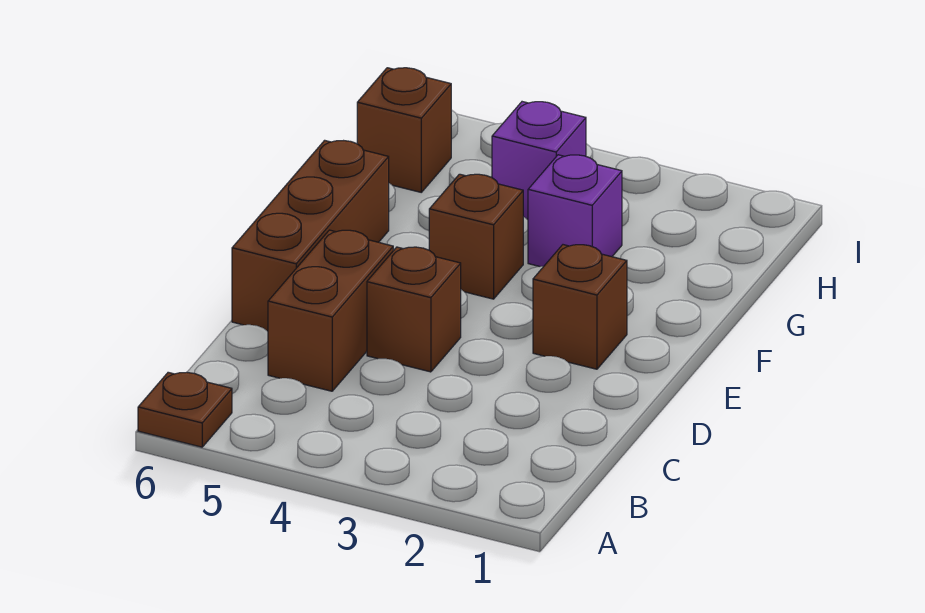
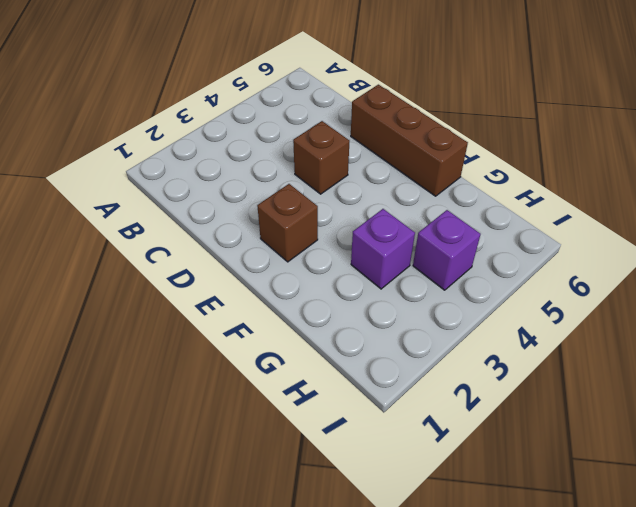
none -> brown plate A6 level 1
none -> brown brick C5:D5 level 1

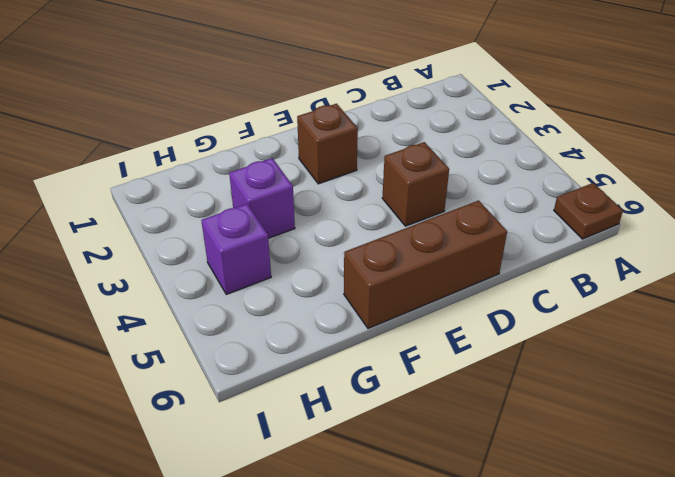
none -> brown brick C5:D5 level 1
none -> brown brick F4 level 1

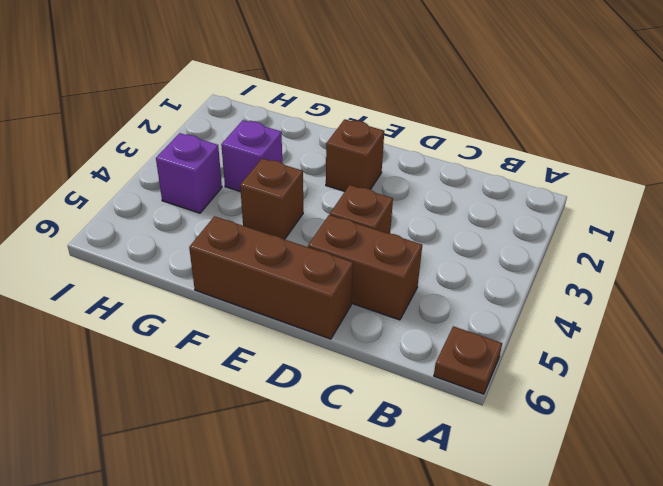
none -> brown brick H6 level 1

